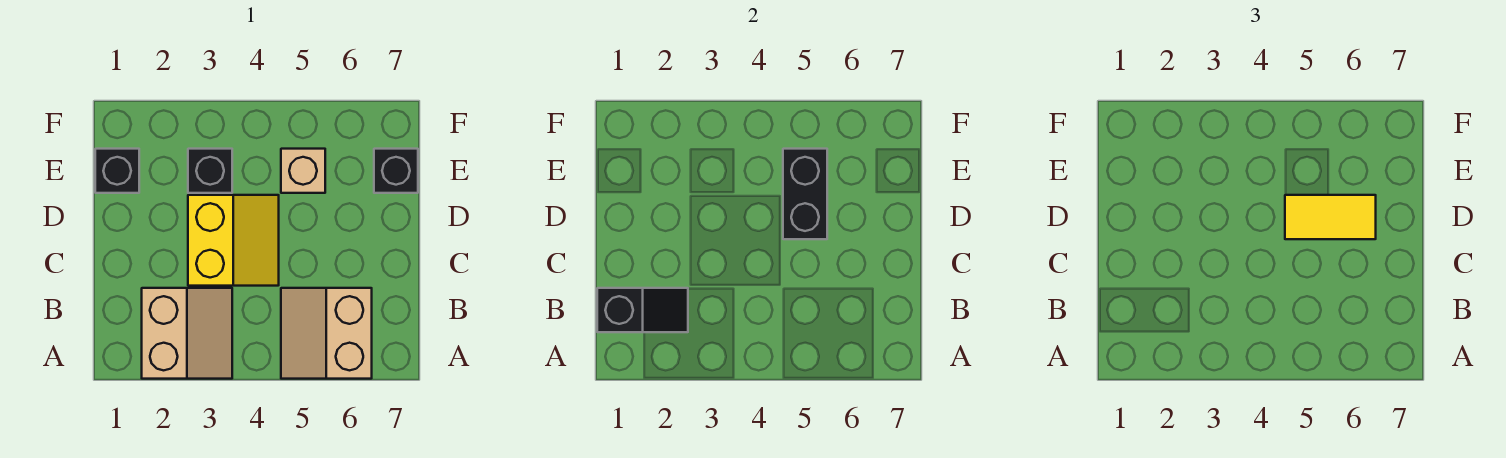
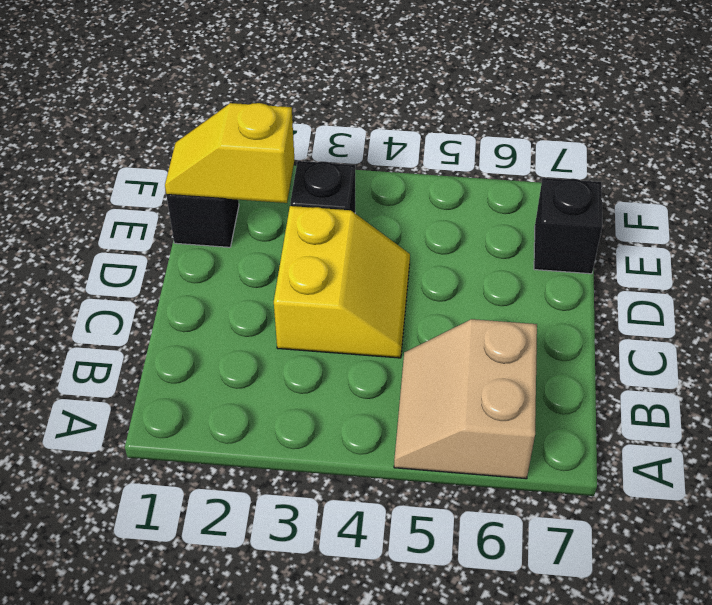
yellow slope E1:E2 level 2 top 2 -> none
none -> tan slope A2:B3 level 1 top 2
none -> tan brick E5 level 1

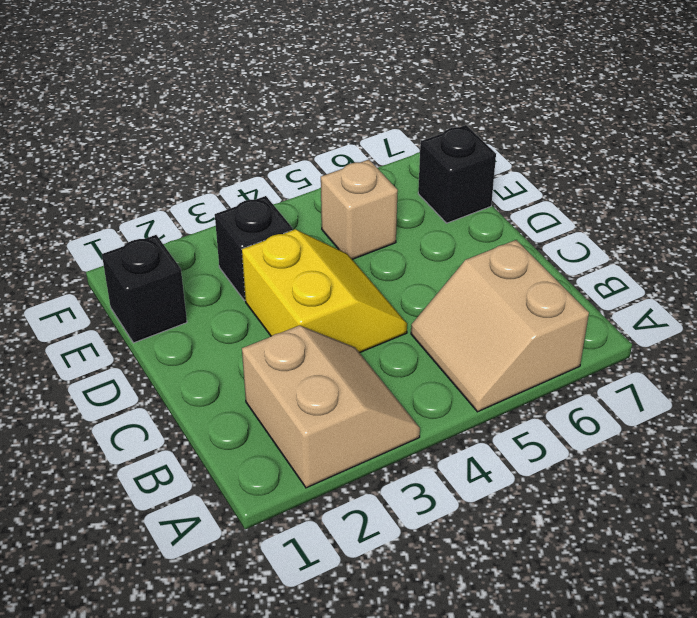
none -> black slope B1:B2 level 2 top 1
none -> black brick D5:E5 level 2

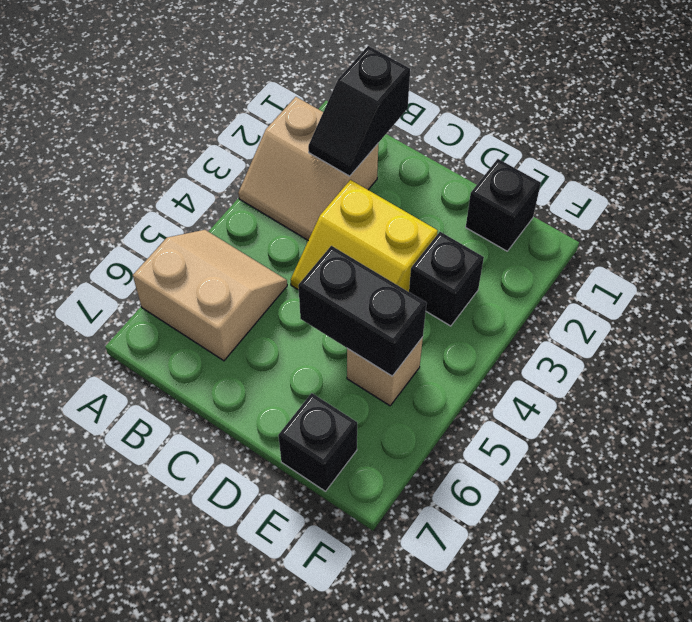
none -> yellow tile D5:D6 level 3

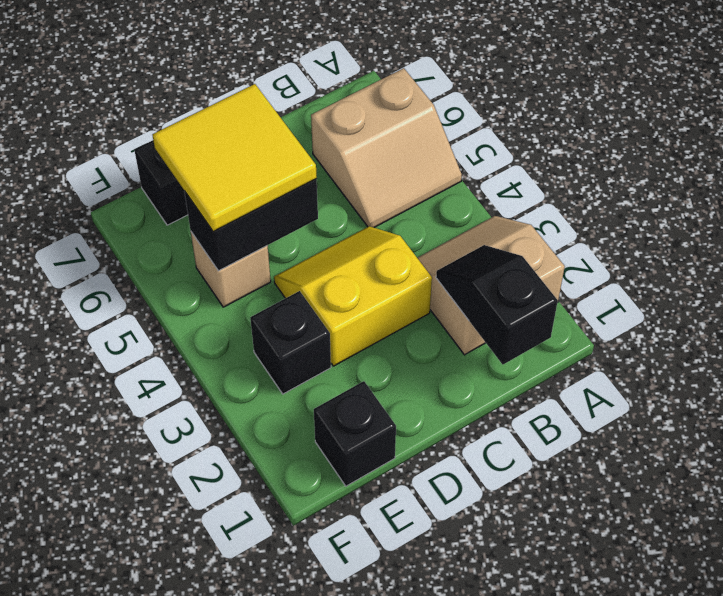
yellow tile D5:E6 level 3 -> yellow tile D5:D6 level 3

